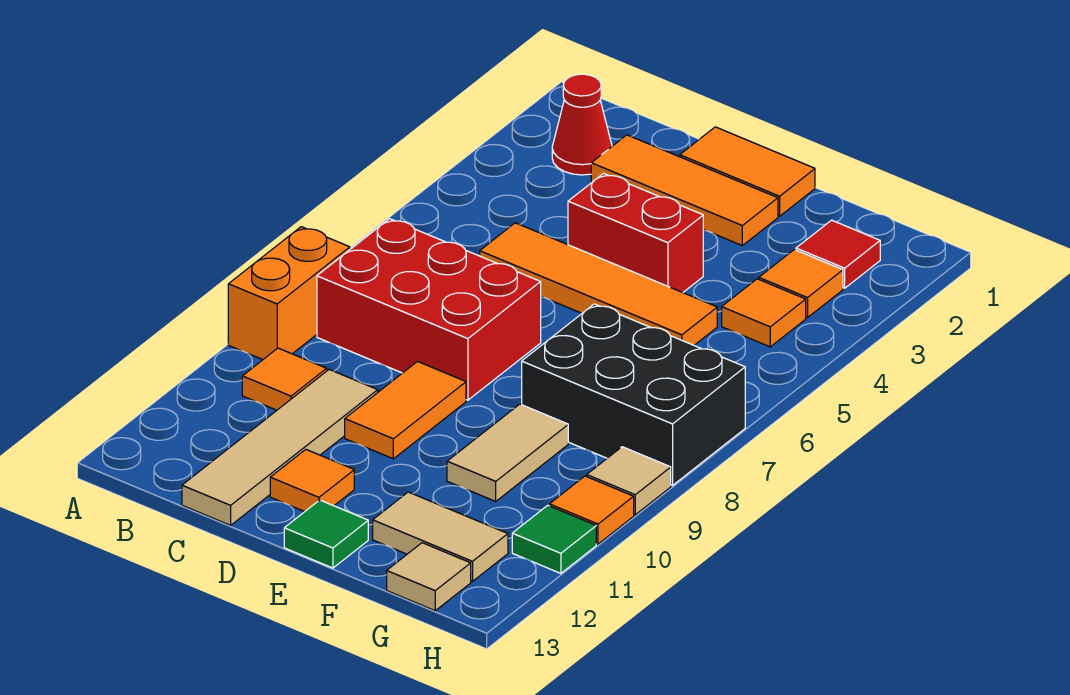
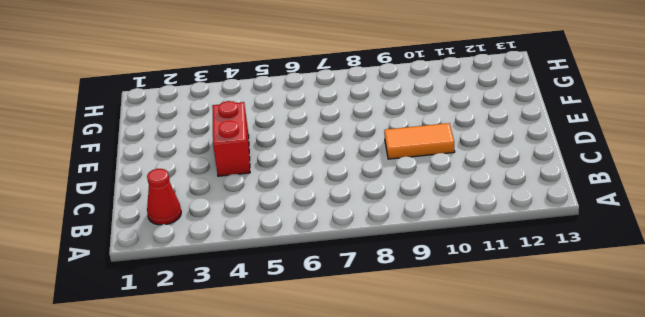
none -> orange brick A8:A9 level 1
none -> red brick B7:D8 level 1
none -> orange tile B10 level 1

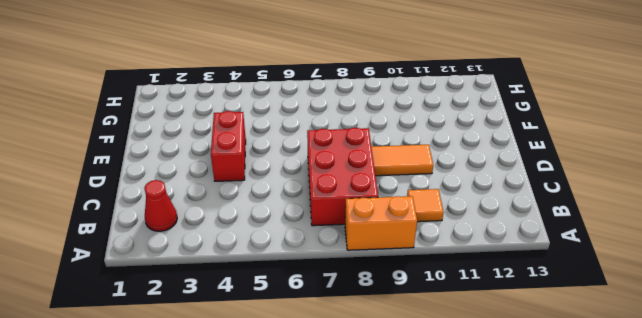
none -> orange tile C2:E2 level 1
none -> orange tile C5:F5 level 1
none -> tan tile C10:C13 level 1

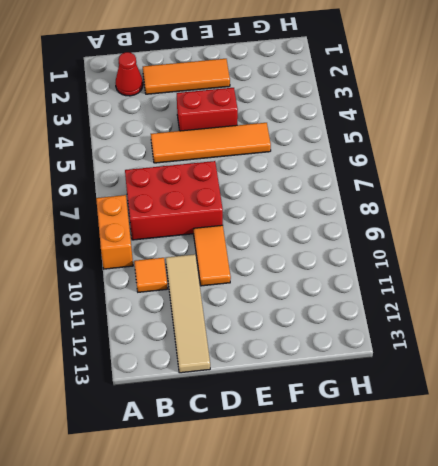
none -> orange tile D1:E1 level 1
none -> orange tile D12 level 1
none -> green tile E13 level 1

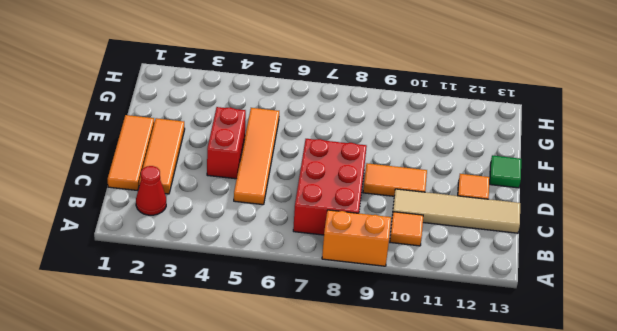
orange tile C1:E1 level 1 -> orange tile D1:E1 level 1
none -> black brick F7:H8 level 1
none -> tan tile F9:F10 level 1
none -> tan tile F12:G12 level 1

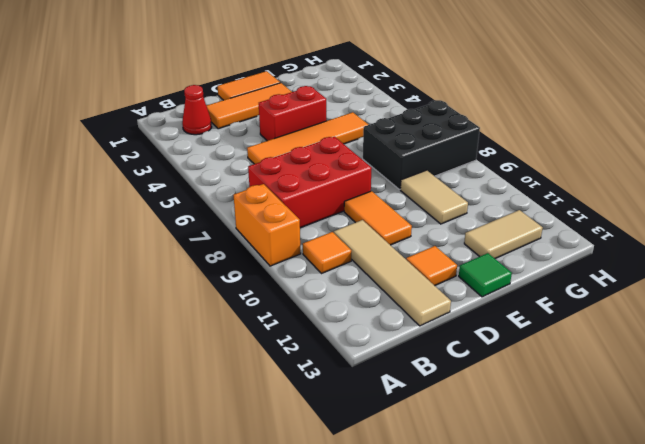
none -> red tile G2 level 1
none -> orange tile G3 level 1
none -> orange tile G4 level 1

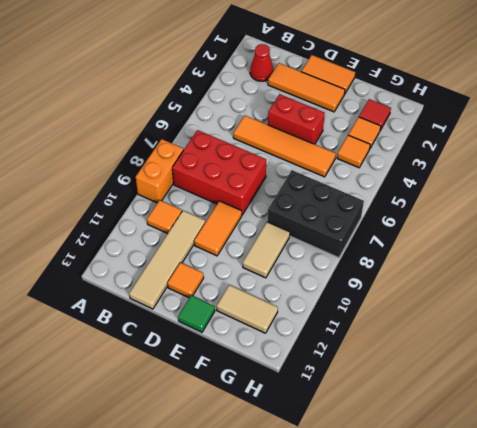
none -> tan tile G13 level 1
none -> tan tile H9 level 1
none -> orange tile H10 level 1

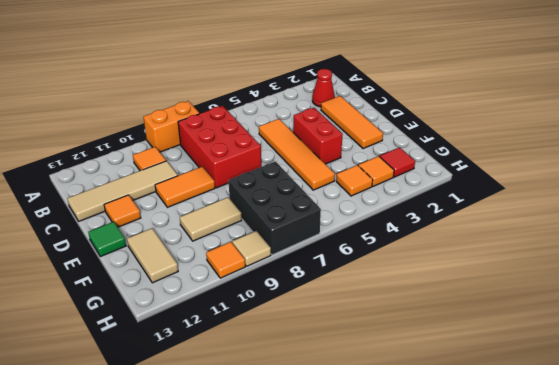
none -> orange tile D1:E1 level 1
none -> tan tile G13 level 1
none -> green tile H11 level 1

